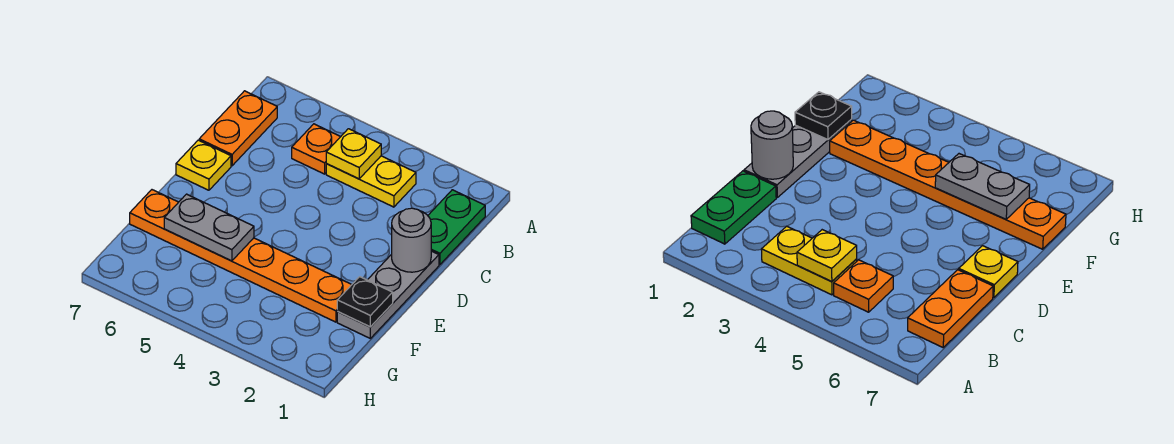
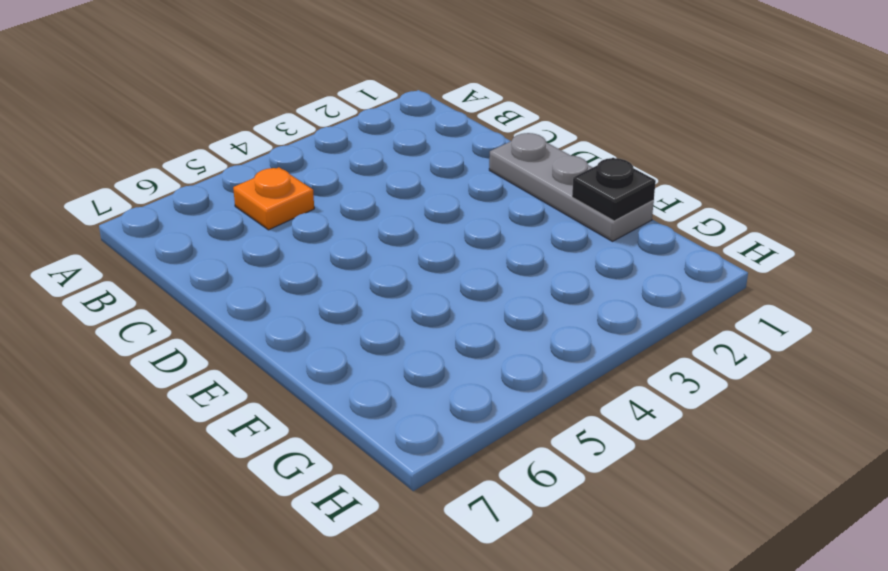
none -> green plate B1:C1 level 1
none -> yellow plate B3:B4 level 1

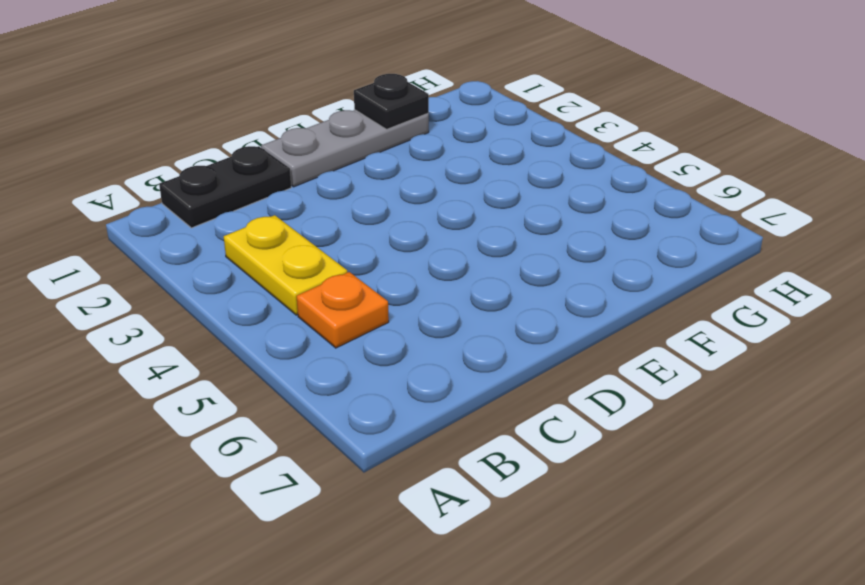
black plate B1:C1 level 1 -> green plate B1:C1 level 1
none -> orange plate B7:C7 level 1
none -> yellow plate D7 level 1

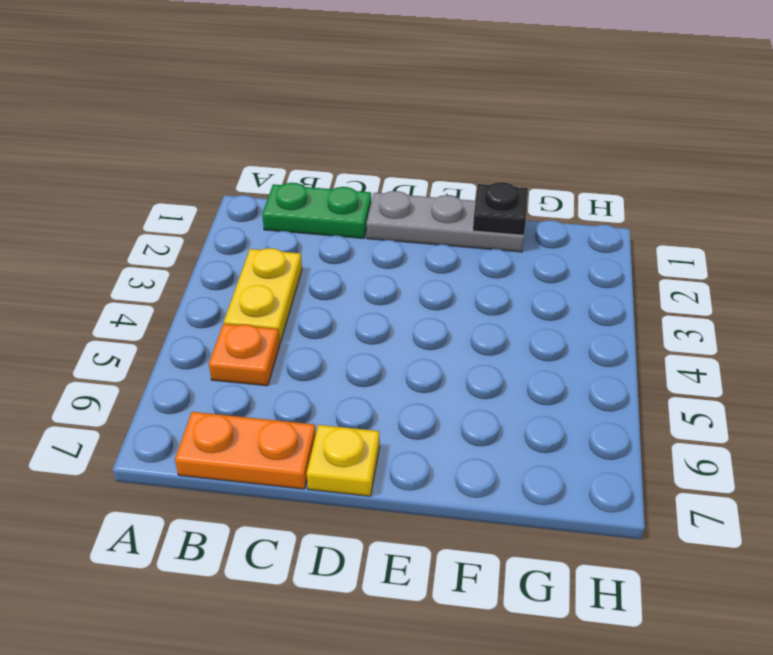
none -> orange plate F2:F7 level 1
none -> yellow plate B4 level 2

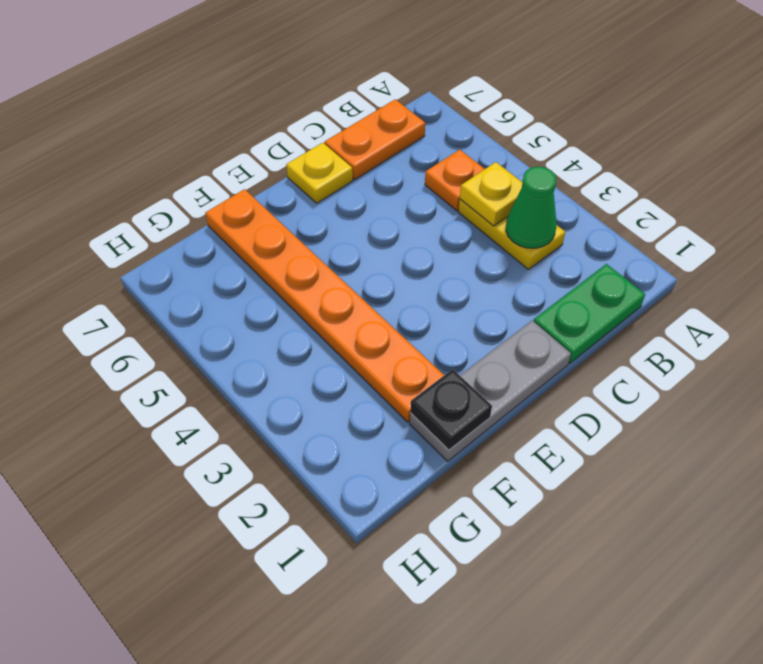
green cone B3 level 2 -> none
none -> grey round brick D1 level 2
none -> grey plate F5:F6 level 2

